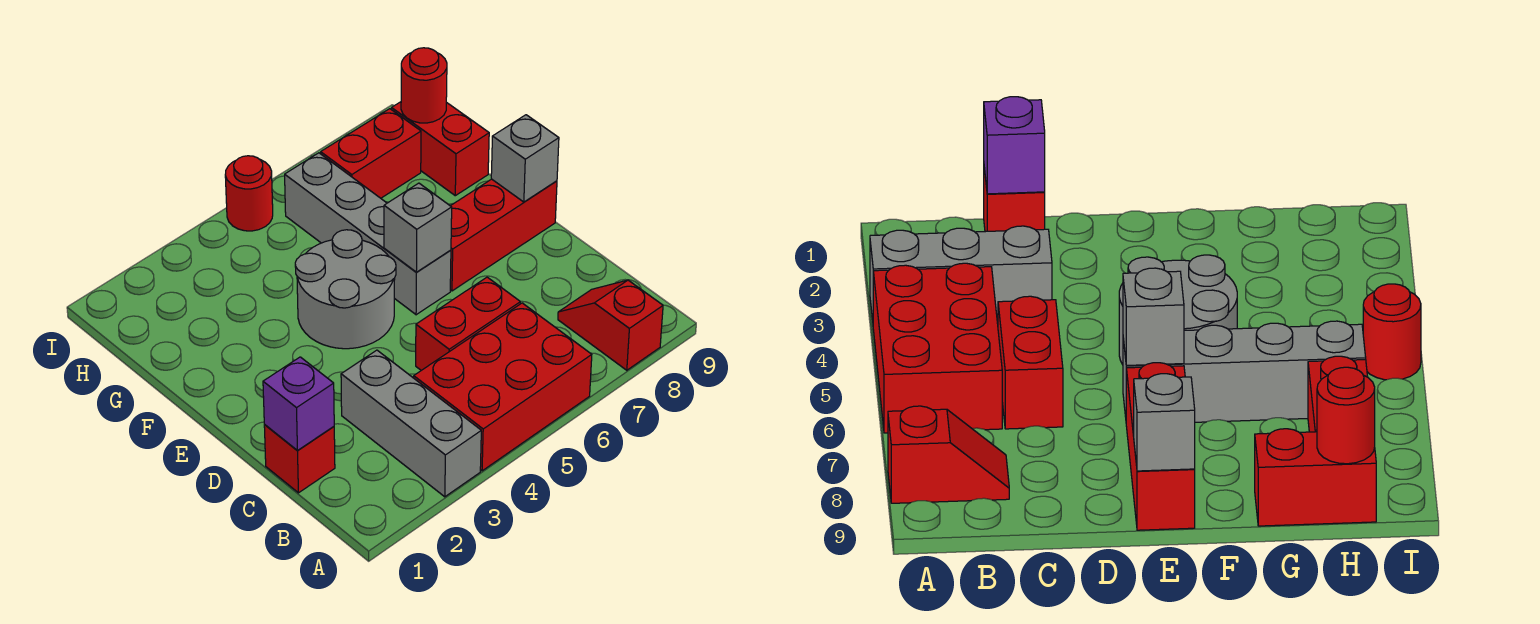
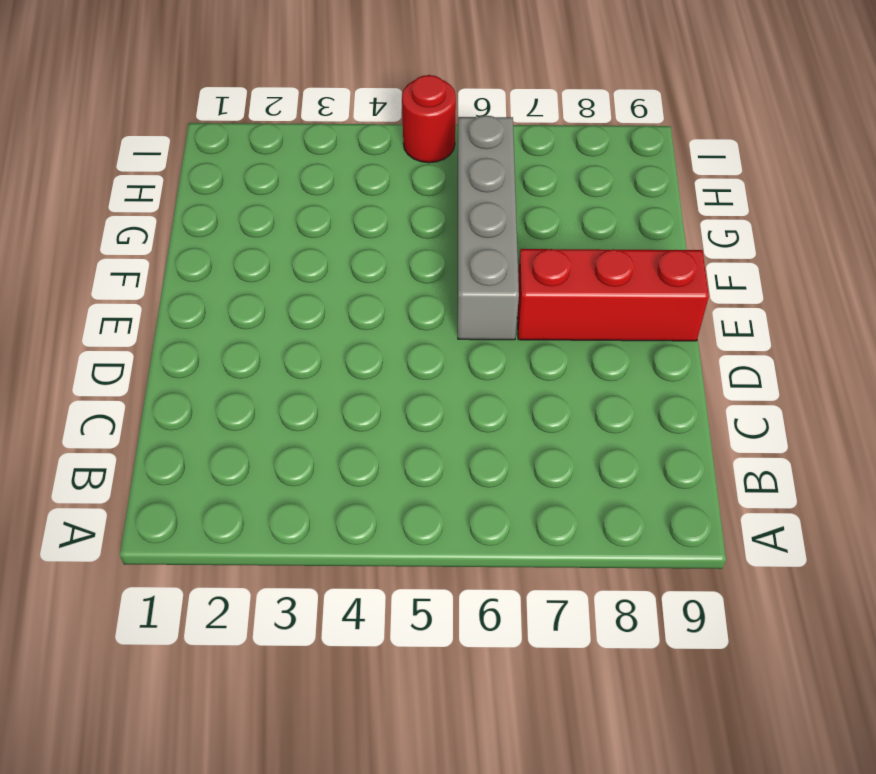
none -> grey brick A3:C3 level 1
none -> red brick A4:B6 level 1
none -> red slope A8:B8 level 1 top A

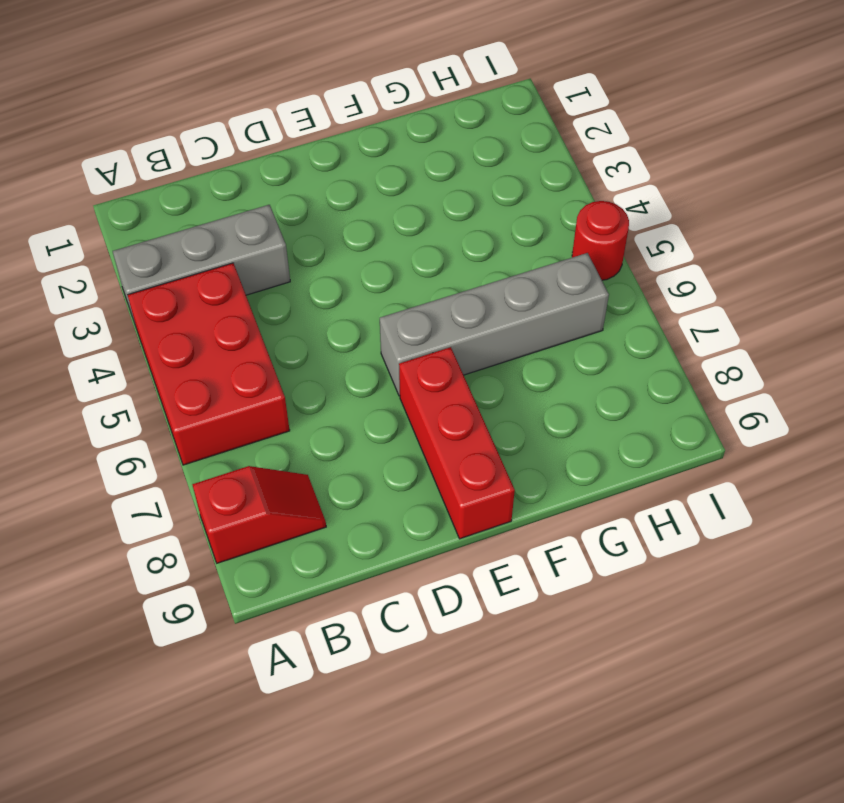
none -> red brick C1 level 1
none -> red brick C5:C6 level 1
none -> grey round brick E4:F5 level 1

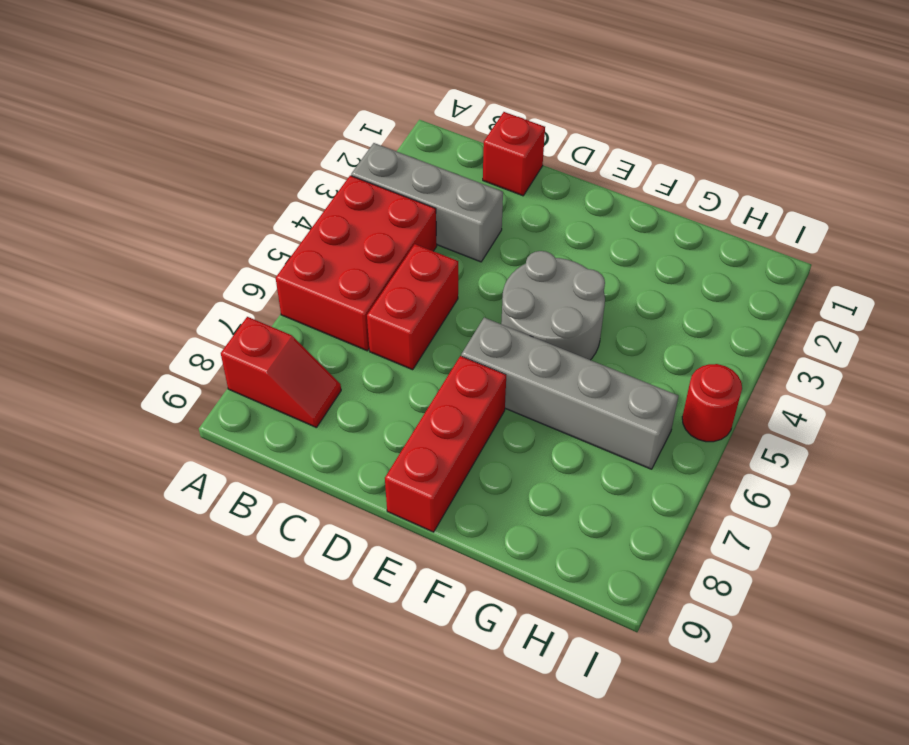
none -> red brick G9:H9 level 1
none -> red brick H7:H8 level 1
none -> purple brick C1 level 2

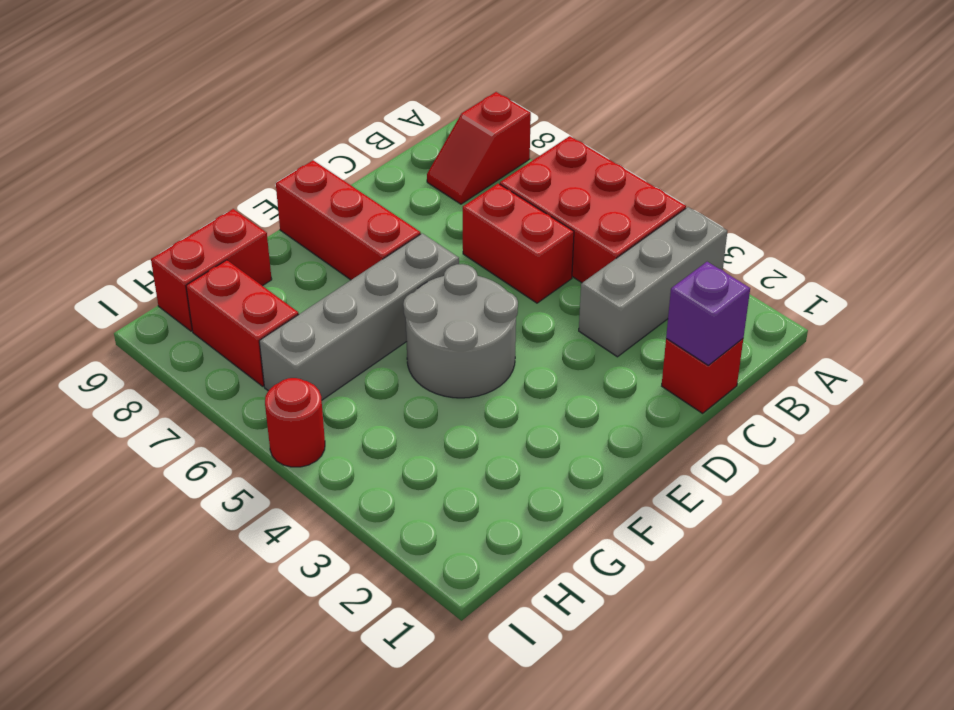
none -> grey brick E6 level 2
none -> grey brick E9 level 2
none -> red round brick H9 level 2

